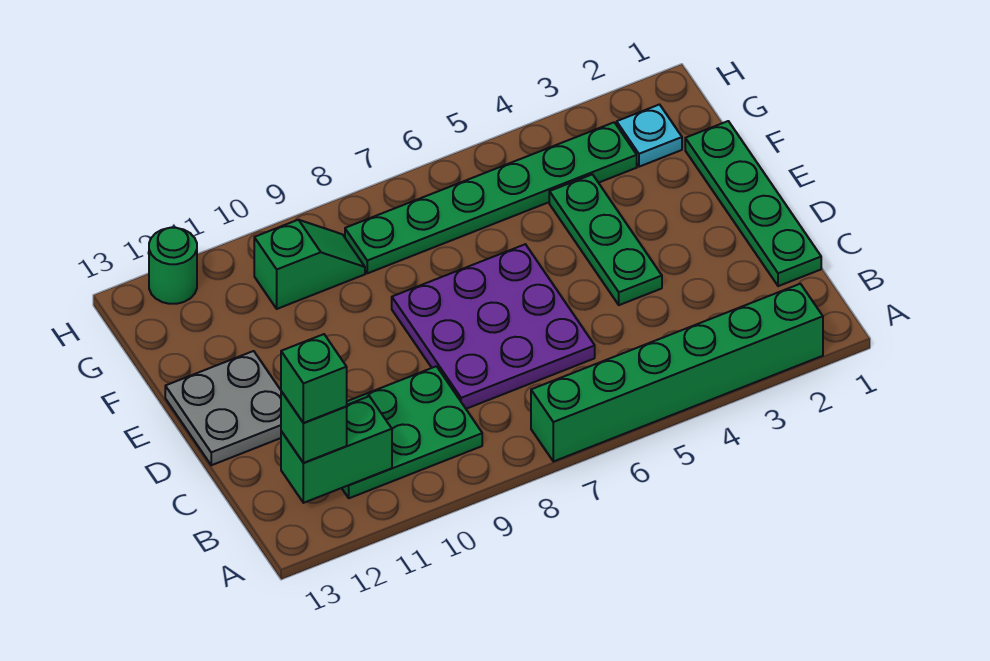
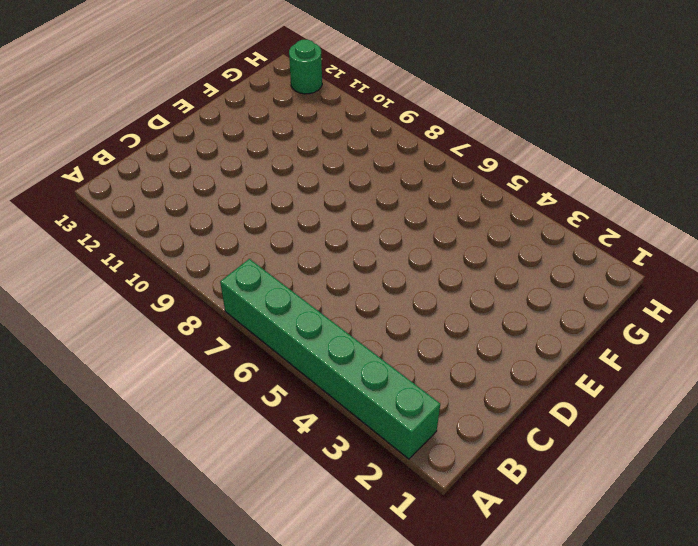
none -> green plate B9:C11 level 1
none -> green plate C1:F1 level 1
none -> purple plate C6:E8 level 1

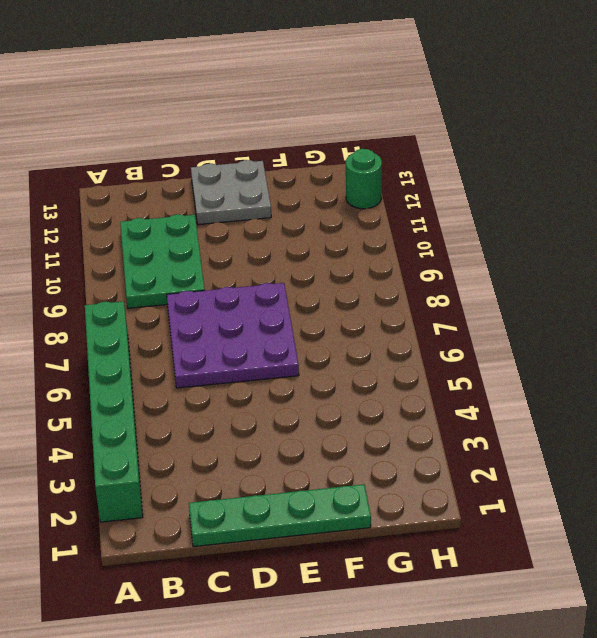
none -> green plate D4:F4 level 1
none -> cyan plate G2 level 1
none -> green plate G3:G8 level 1

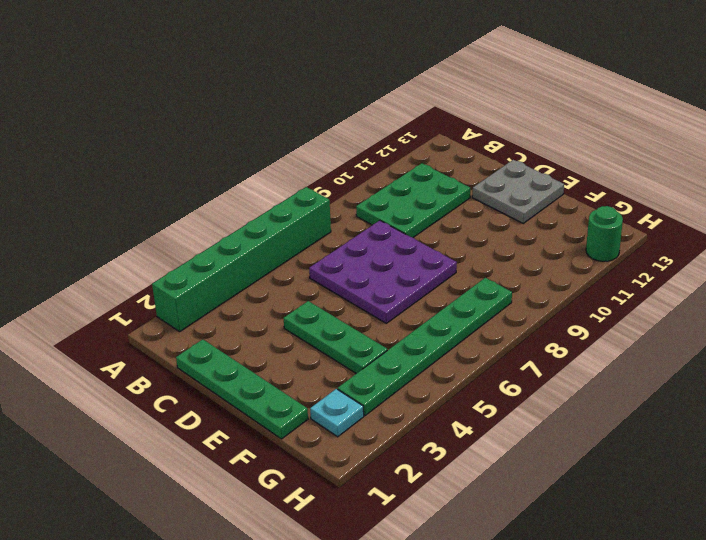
none -> green slope G9:G10 level 1 top 10
none -> green brick B11:B12 level 2
none -> green brick B12 level 3

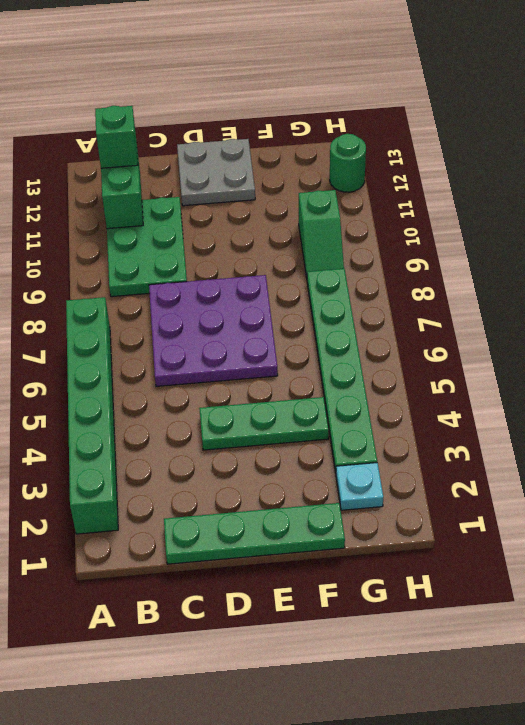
none -> green brick B12 level 4

